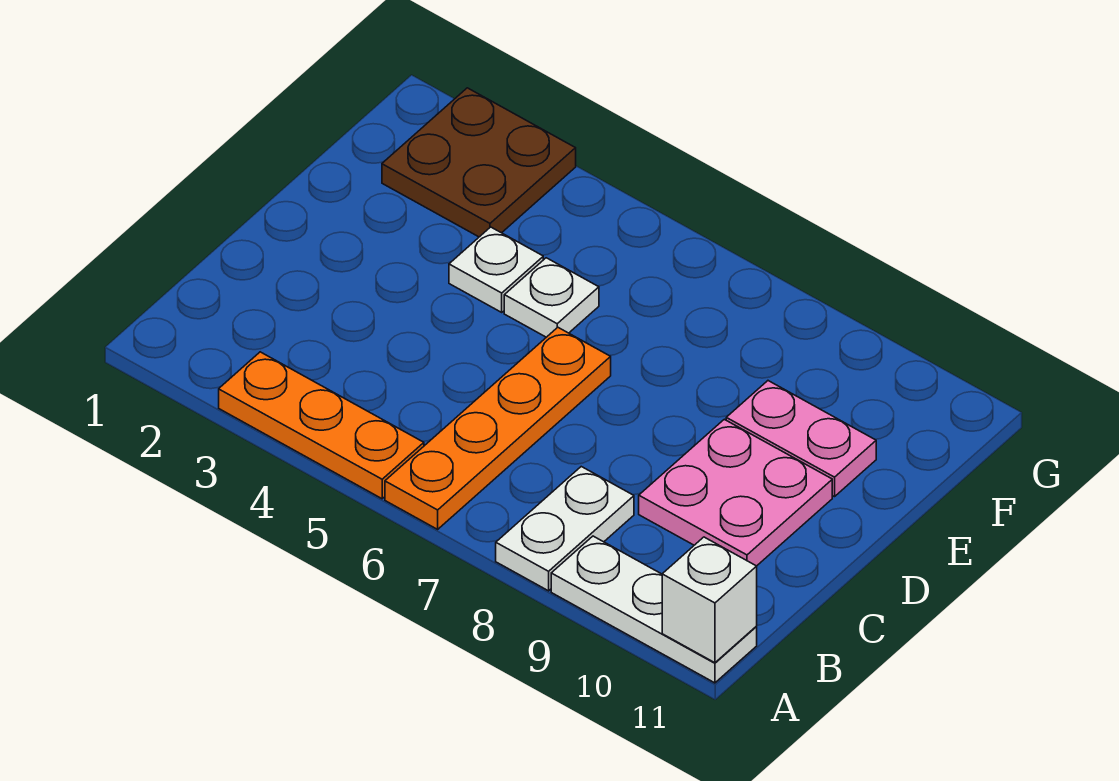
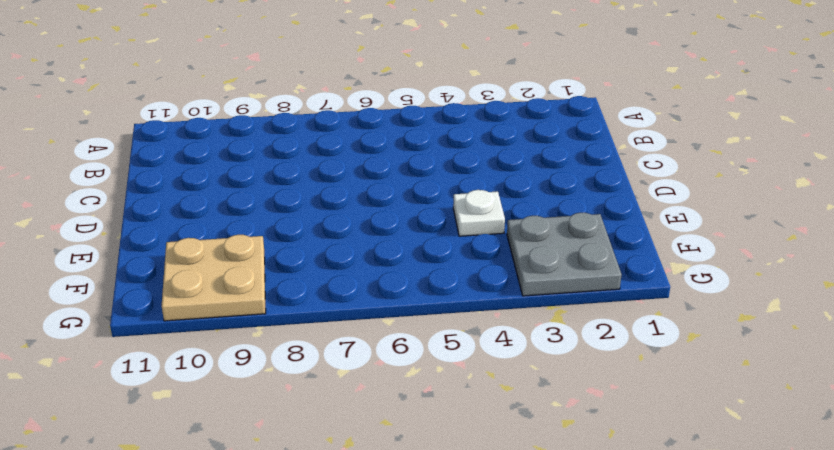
grey plate F2:G3 level 1 -> brown plate F2:G3 level 1
tan plate F9:G10 level 1 -> none
none -> orange plate A3:A5 level 1
none -> orange plate A6:D6 level 1

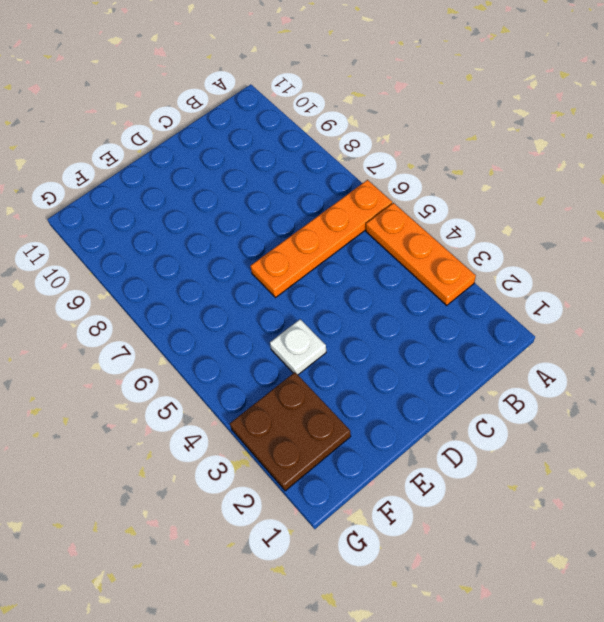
none -> white plate A8:B8 level 1
none -> white plate A9:A11 level 1

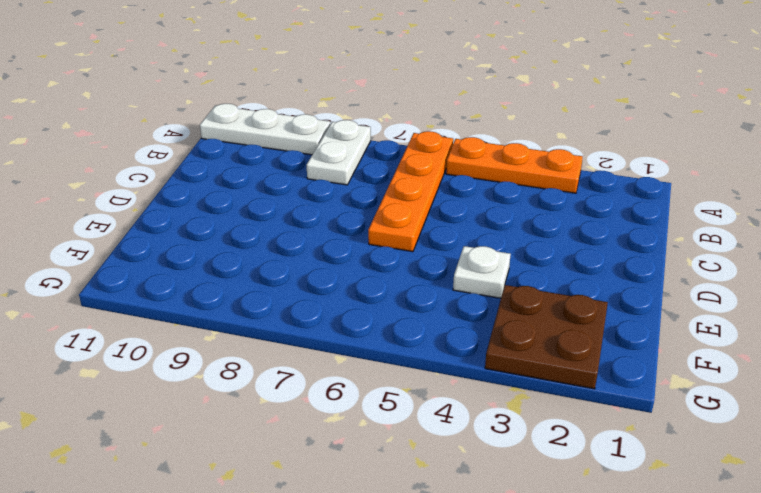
none -> pink plate C9:D10 level 1
none -> white plate E5 level 1

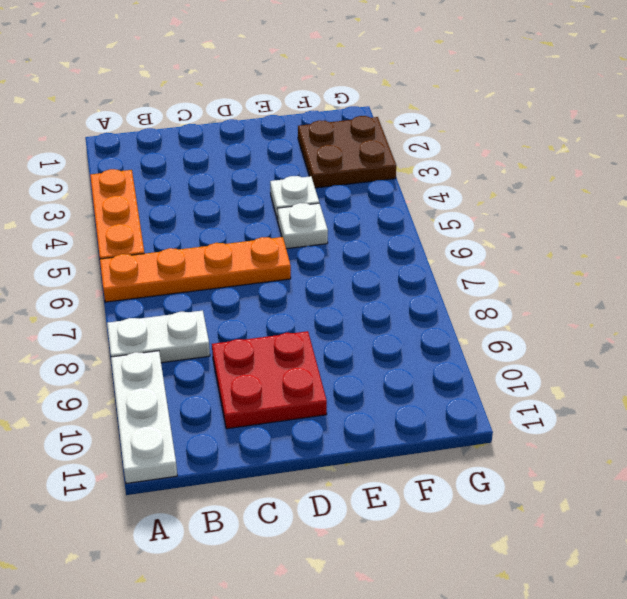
red plate C9:D10 level 1 -> pink plate C9:D10 level 1
none -> pink plate E9:E10 level 1
none -> white brick A11 level 2

